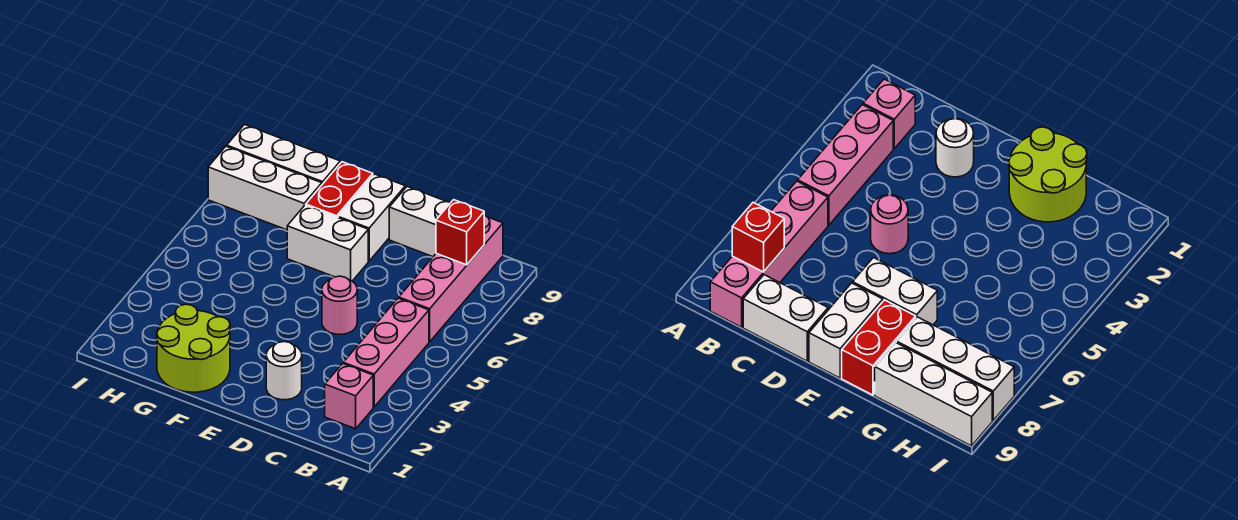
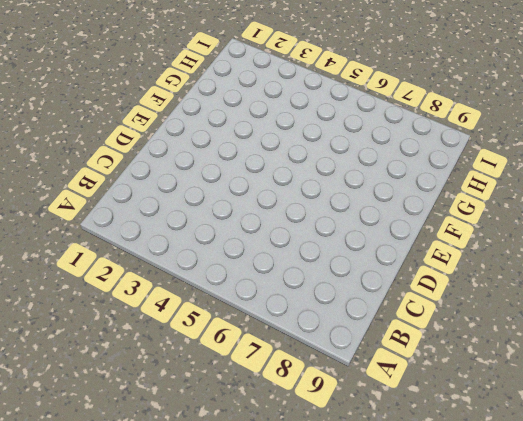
none -> pink brick B2 level 1
none -> pink brick B3:B5 level 1
none -> pink brick B6:B9 level 1

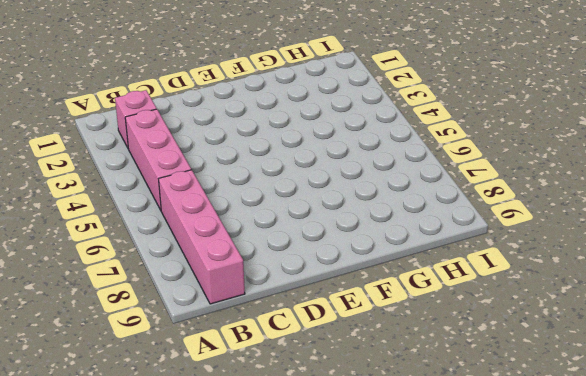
none -> white brick C9:D9 level 1
none -> white round brick D2 level 1
none -> pink round brick D5 level 1

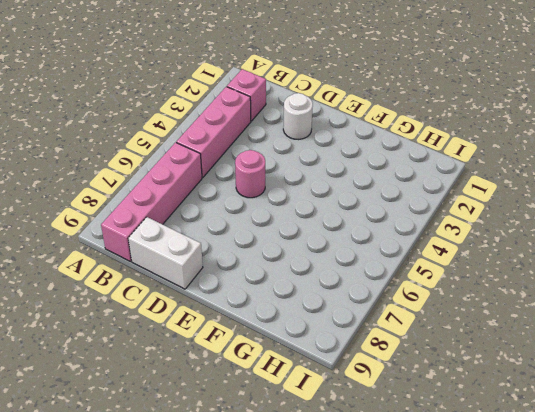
none -> white brick E7:F7 level 1
none -> white brick E8:E9 level 1
none -> lime round brick F1:G2 level 1

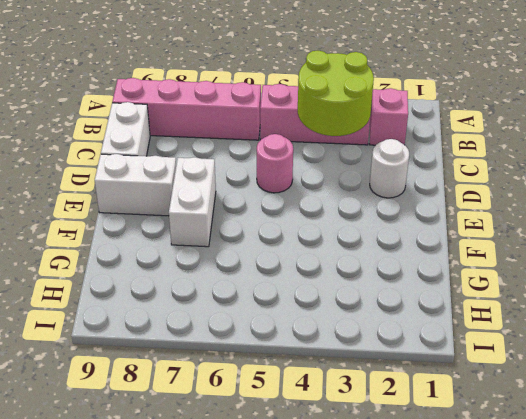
lime round brick B3:C4 level 2 -> lime round brick F1:G2 level 1
none -> red brick F8:F9 level 1
none -> white brick G8:I8 level 1
none -> white brick G9:I9 level 1

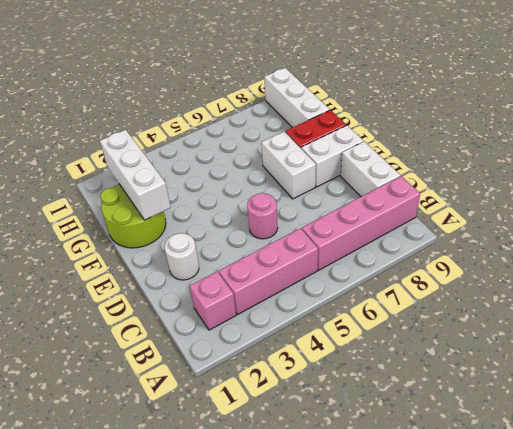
white brick F2:H2 level 2 -> white brick G8:I8 level 1
none -> red brick B8 level 2

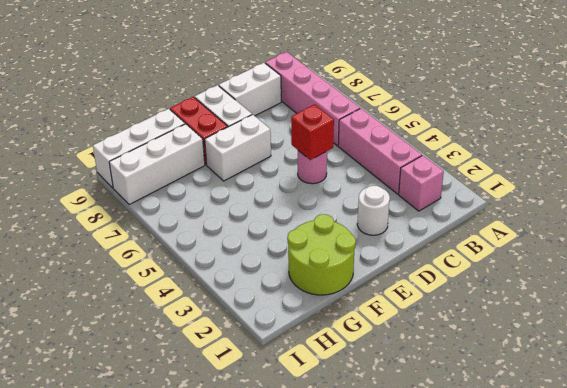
red brick D5 level 2 -> red brick B8 level 2

